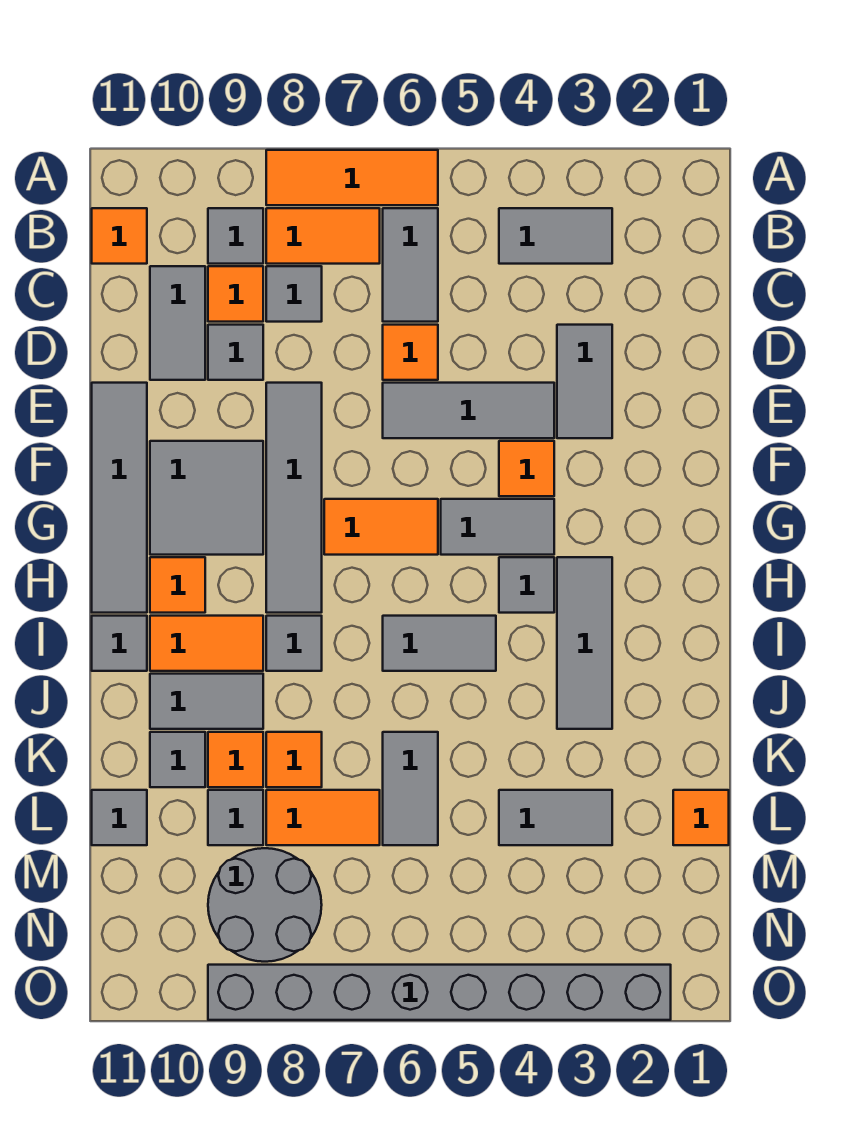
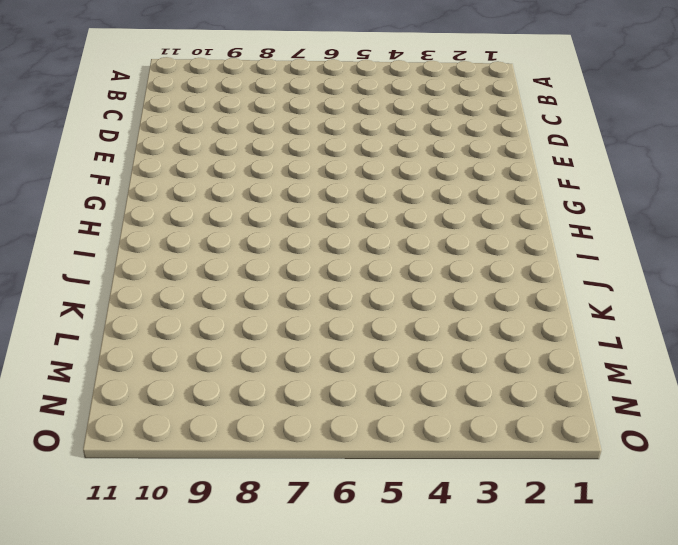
none -> orange tile A6:A8 level 1
none -> grey tile B3:B4 level 1
none -> grey tile B6:C6 level 1
none -> orange tile B7:B8 level 1

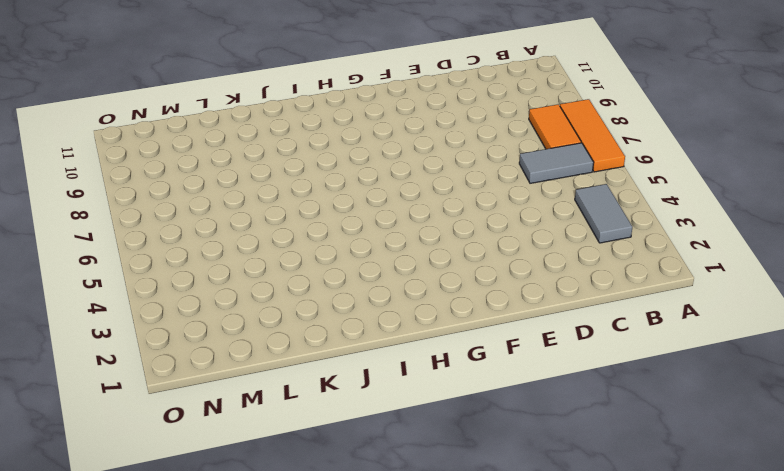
none -> grey tile B9 level 1
none -> orange tile B11 level 1
none -> grey tile C8 level 1
none -> orange tile C9 level 1

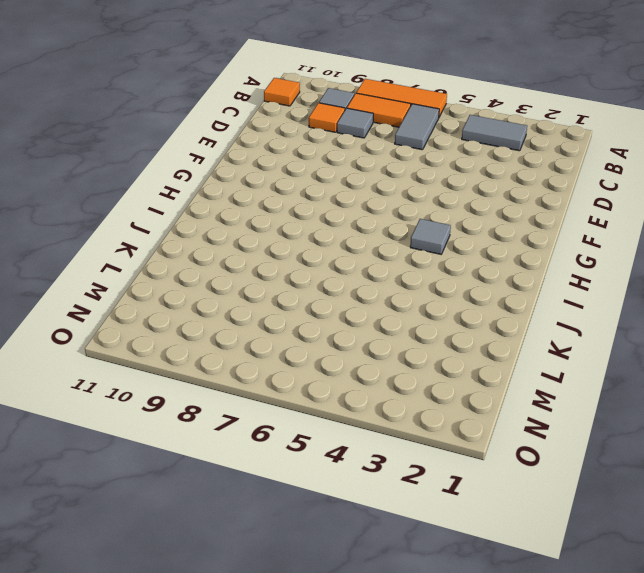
none -> grey tile C10:D10 level 1
none -> grey tile D3:E3 level 1
none -> orange tile D6 level 1
none -> grey tile D9 level 1

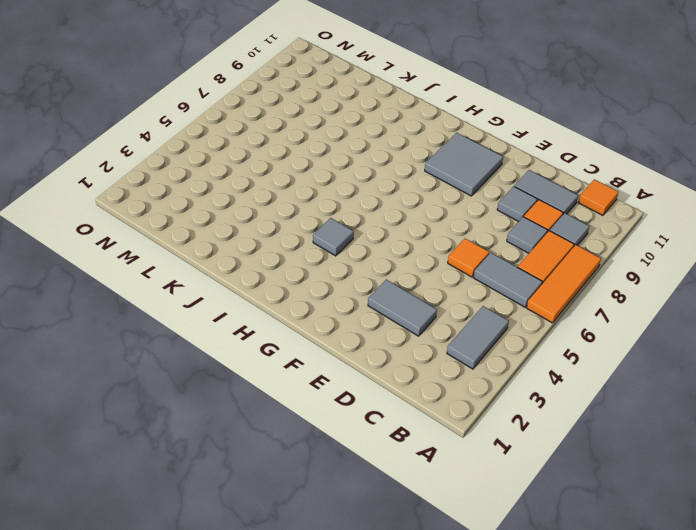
none -> grey tile E4:E6 level 1
none -> grey tile E8:H8 level 1
none -> grey tile E11:H11 level 1
none -> orange tile F4 level 1

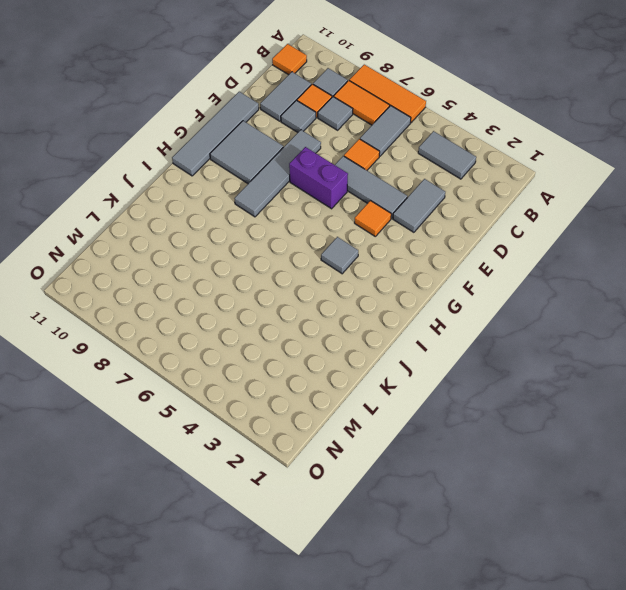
purple brick F6:F7 level 1 -> none
none -> grey tile G4:G5 level 1
none -> orange tile G6:G7 level 1
none -> grey tile H3:J3 level 1
none -> orange tile H10 level 1

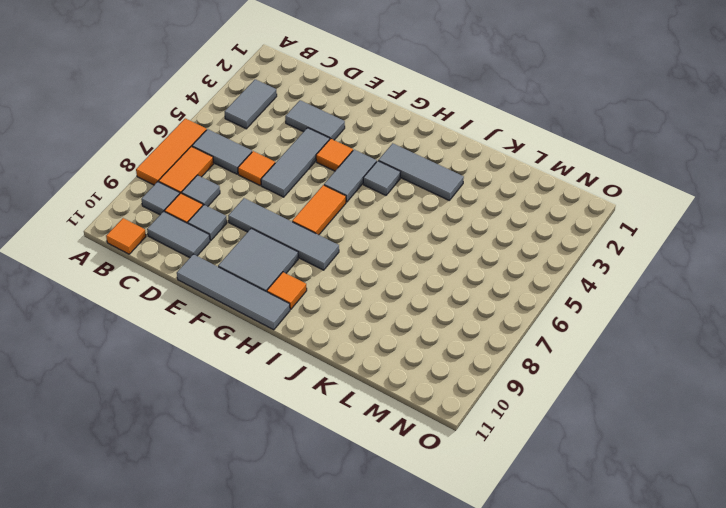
none -> grey tile I5:I6 level 1
none -> grey tile I8 level 1
none -> orange tile I9:I10 level 1
none -> grey tile I11 level 1

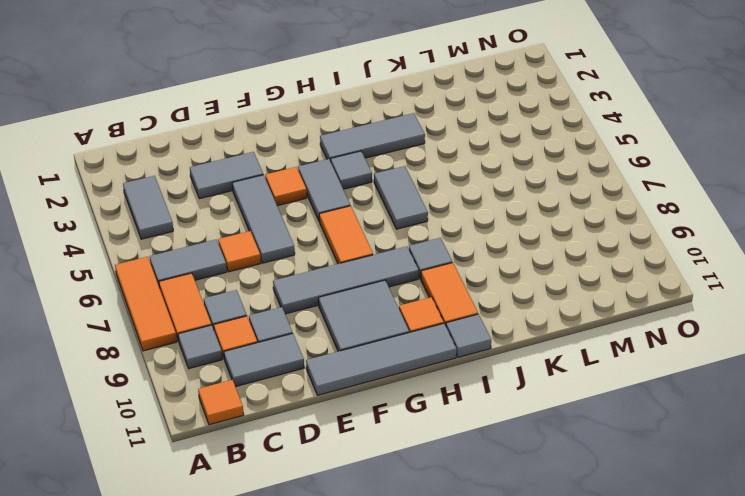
none -> grey tile J9:J10 level 1
none -> grey tile K6:L6 level 1
none -> orange tile K8 level 1
none -> orange tile K9 level 1

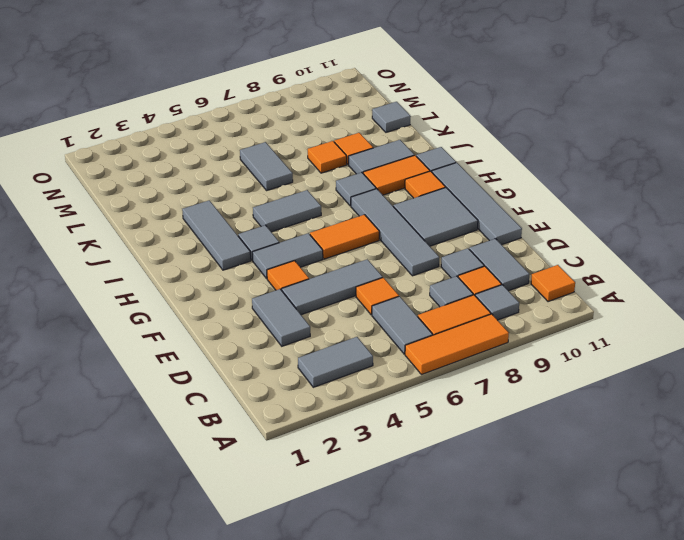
none -> grey tile K10 level 1
none -> orange tile L1 level 1
none -> grey tile L3:L4 level 1
none -> orange tile L7:L8 level 1

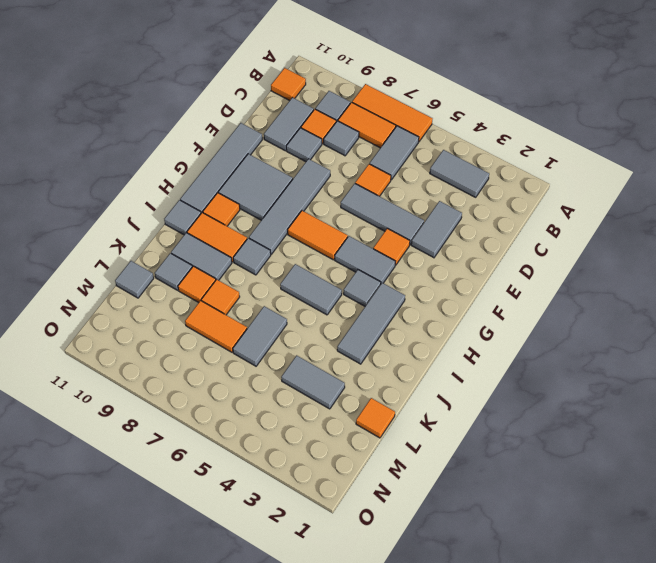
none -> grey tile L9 level 1
none -> grey round brick M8:N9 level 1
none -> grey brick O2:O9 level 1

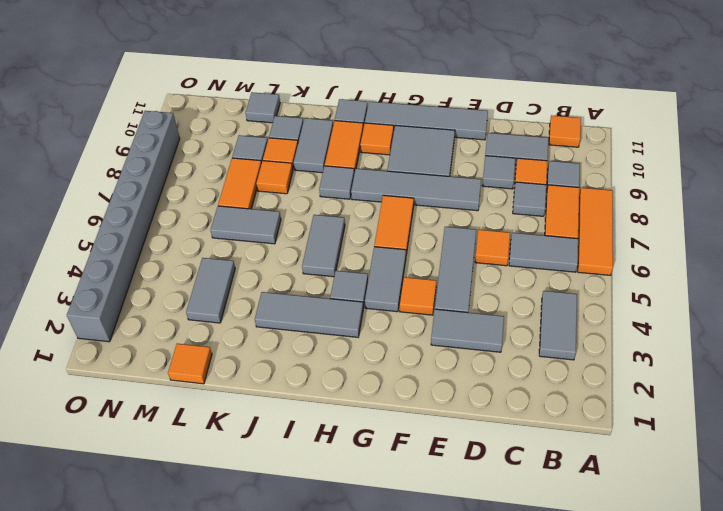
none -> grey round brick M8:N9 level 1

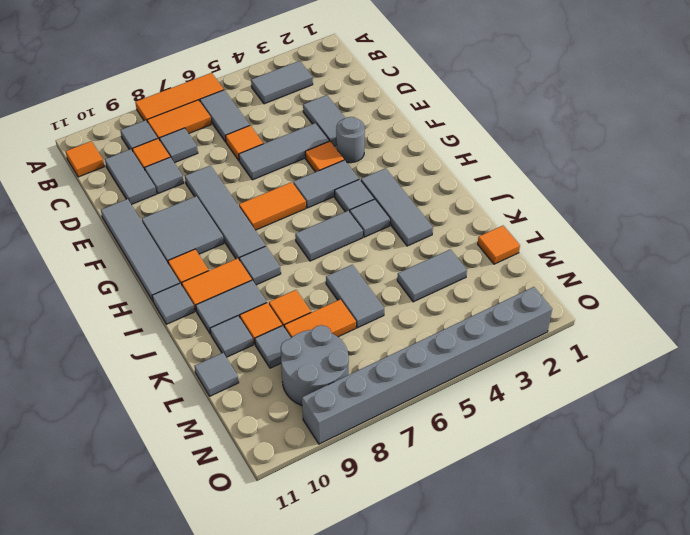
grey round brick F3 level 1 -> none
grey tile I4 level 1 -> none

